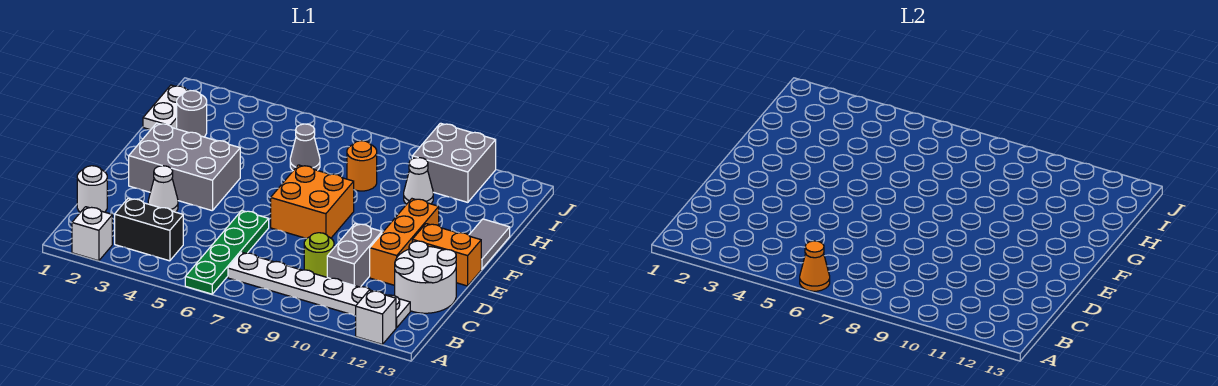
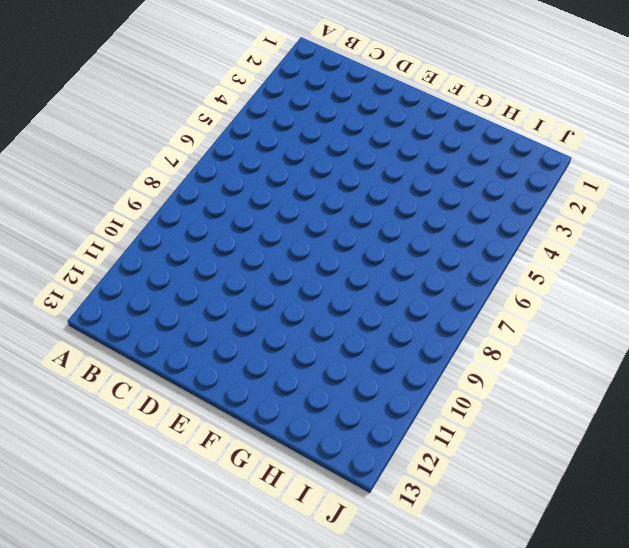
none -> white brick A2 level 1
none -> green plate A6:D6 level 1
none -> white brick A12 level 1

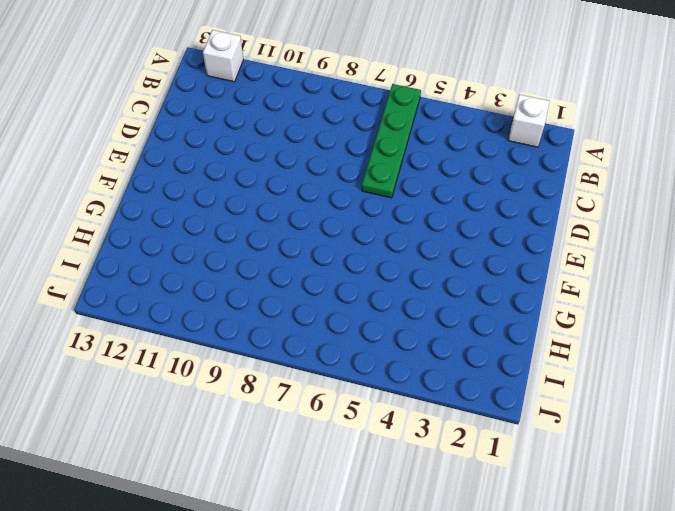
none -> black brick B3:B4 level 1
none -> white plate B7:B12 level 1
none -> white round brick C1 level 1

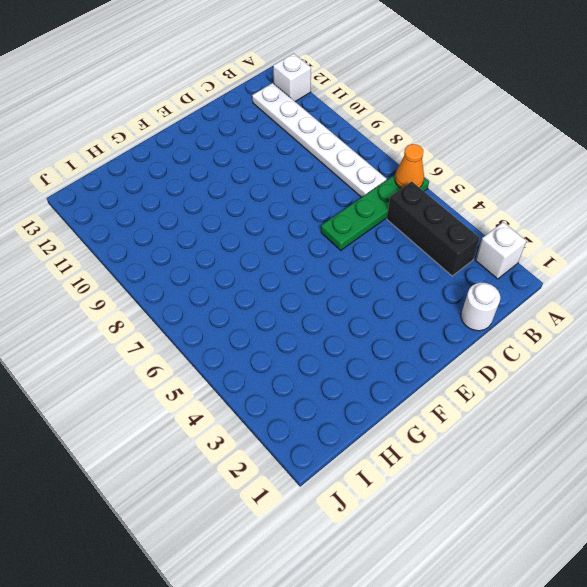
black brick B3:B5 level 1 -> black brick B3:B4 level 1
none -> lime round brick C9 level 1
none -> grey brick C10:D10 level 1
none -> white round brick C12:D13 level 1

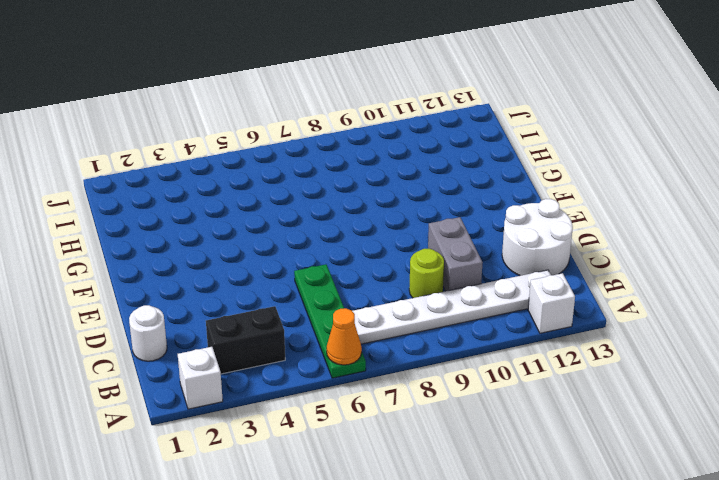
none -> white cone D3 level 1
none -> orange brick D11:F11 level 1
none -> grey brick E2:F4 level 1

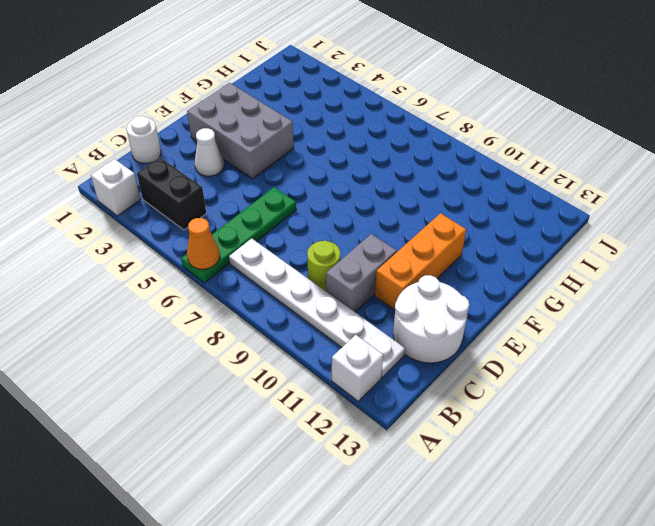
none -> orange brick E7:F8 level 1
none -> orange brick E12:E13 level 1
none -> grey tile F13:G13 level 1

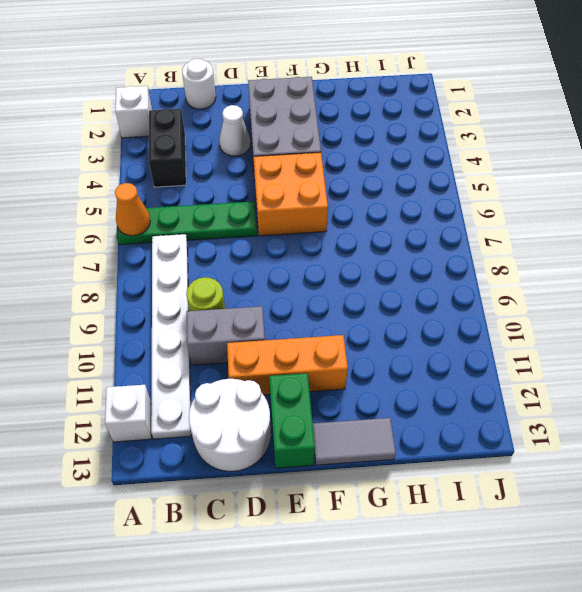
orange brick E5:F6 level 1 -> orange brick E7:F8 level 1
green brick E12:E13 level 1 -> orange brick E12:E13 level 1
none -> white plate H1:I1 level 1
none -> grey round brick H2 level 1
none -> grey cone H6 level 1

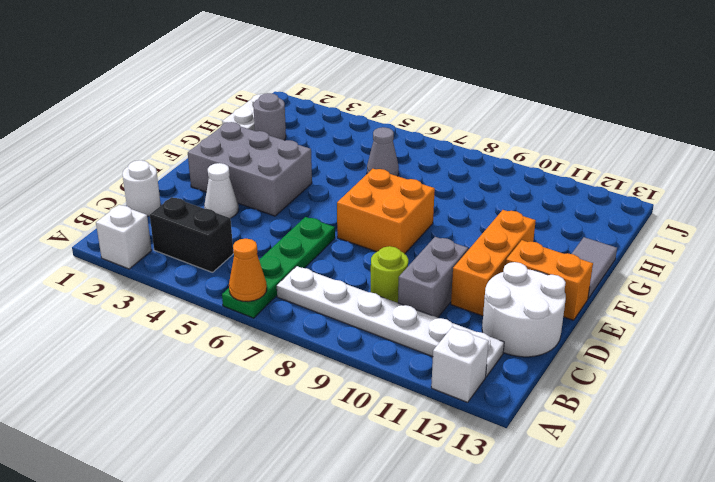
none -> orange round brick H8 level 1
none -> white cone H10 level 1
none -> grey brick I10:J11 level 1

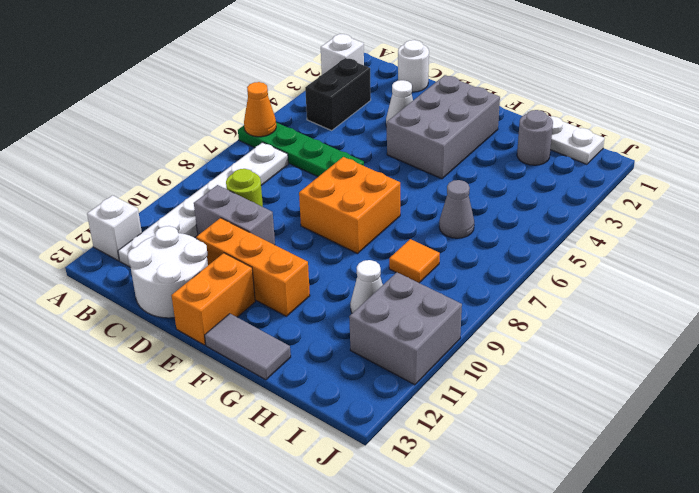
orange tile H8 level 1 -> orange round brick H8 level 1

